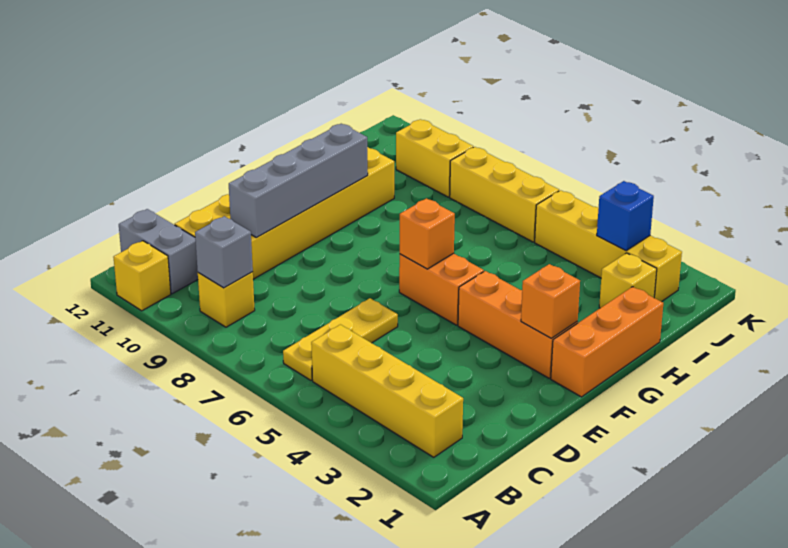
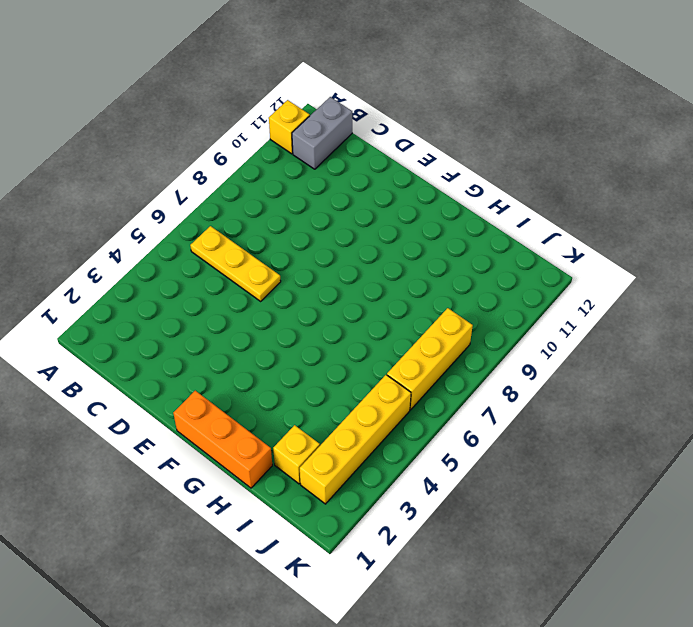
none -> yellow brick B2:B5 level 1
none -> yellow brick B9 level 1
none -> yellow brick C10:H11 level 1

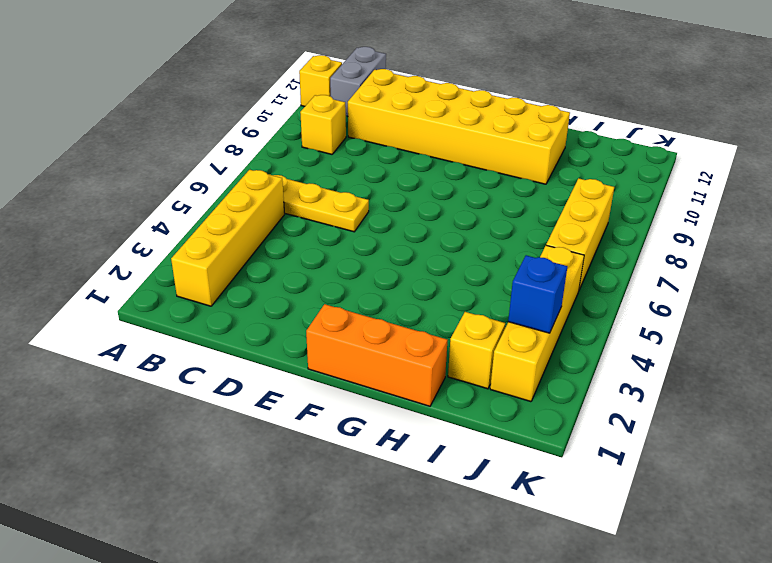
none -> orange brick F2:F4 level 1
none -> orange brick F5:F6 level 1
none -> yellow brick J9:J10 level 1

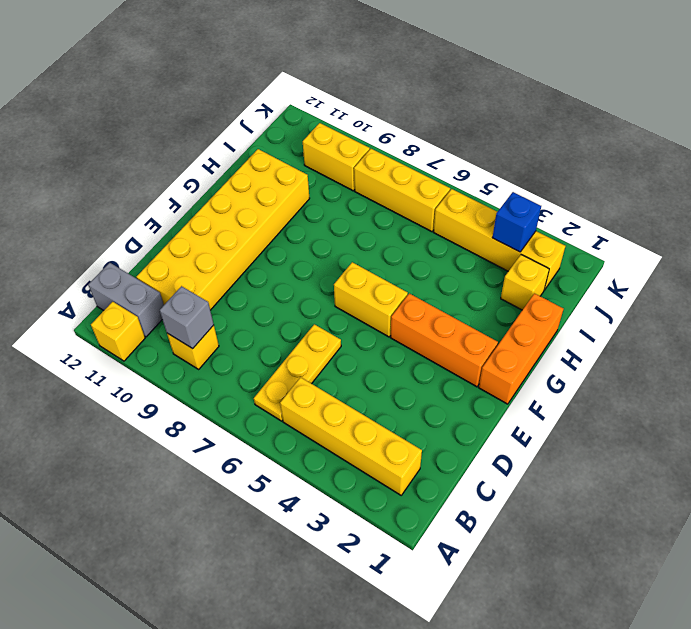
yellow brick F5:F6 level 1 -> orange brick F5:F6 level 1
none -> grey brick D10:G10 level 2
none -> orange brick F2 level 2
none -> orange brick F6 level 2

